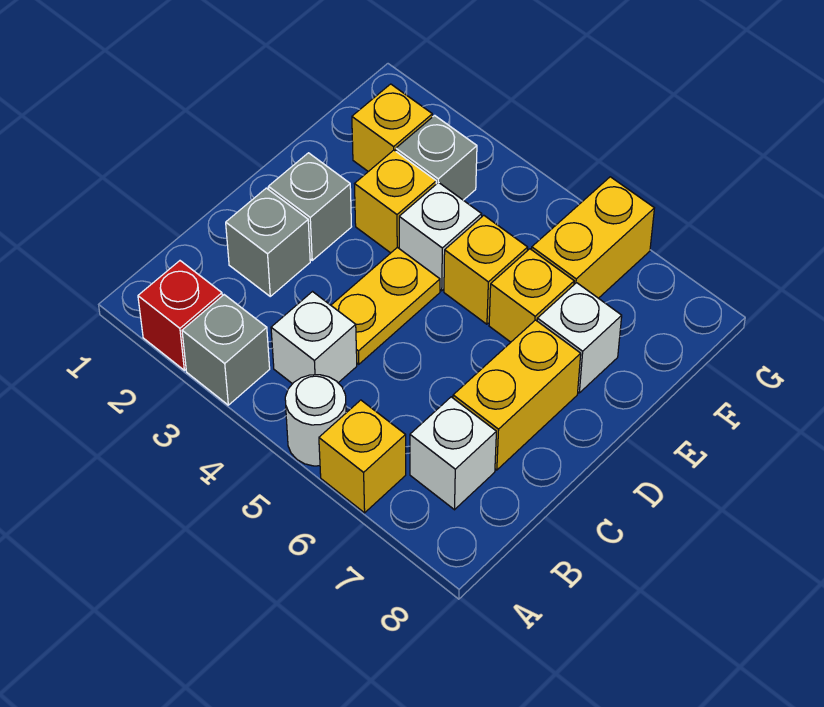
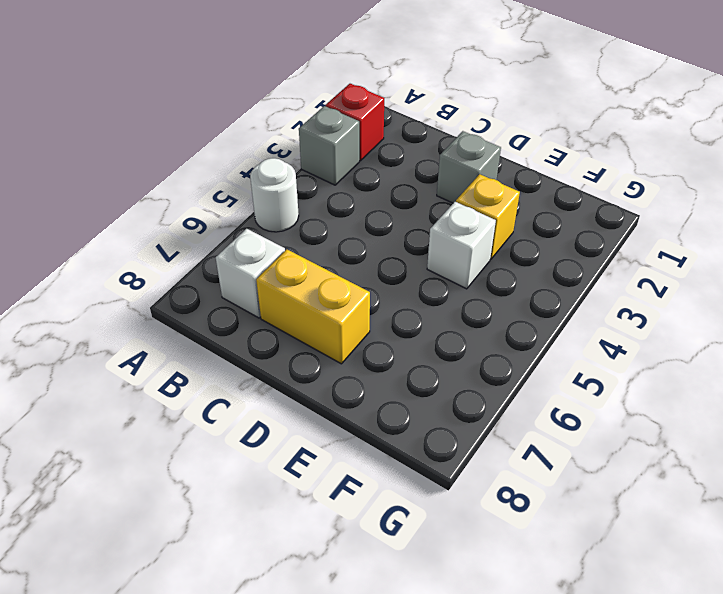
none -> yellow brick A6 level 1
none -> white brick B4 level 1
none -> grey brick C2 level 1

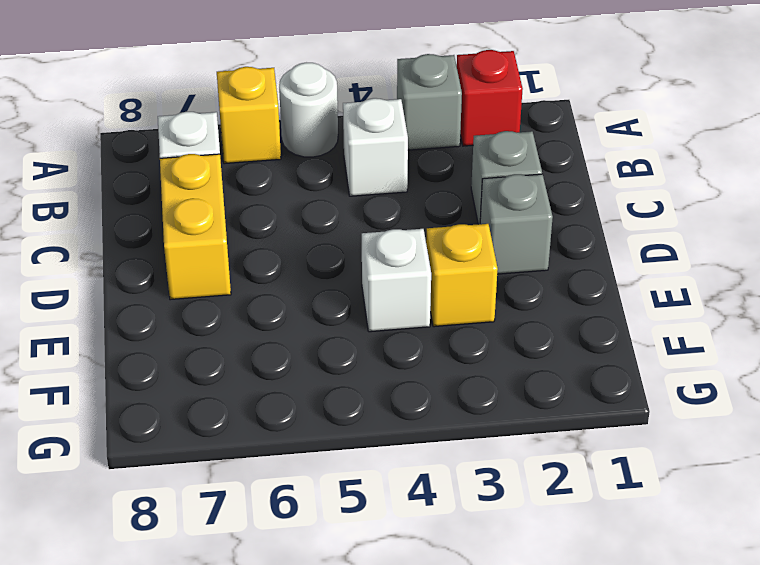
none -> yellow plate C4:D4 level 1
none -> yellow brick E5 level 1
none -> yellow brick E6 level 1

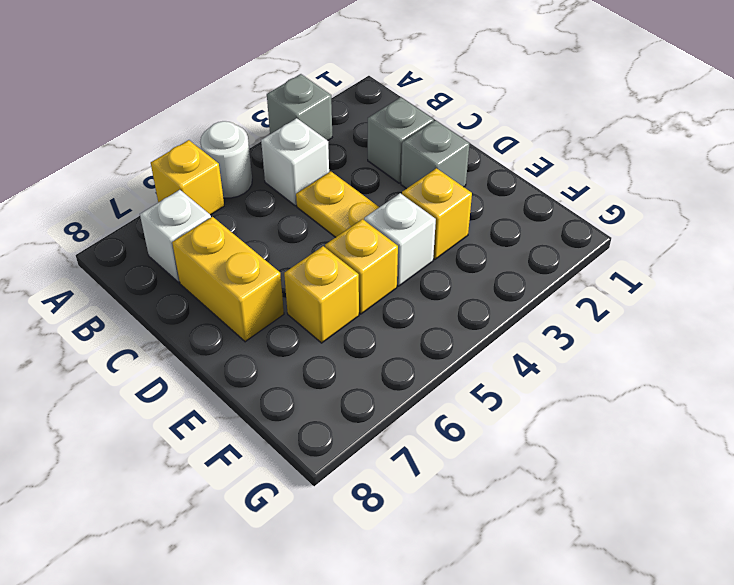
none -> red brick A2 level 1
none -> white brick E7 level 1
none -> yellow brick F2 level 1

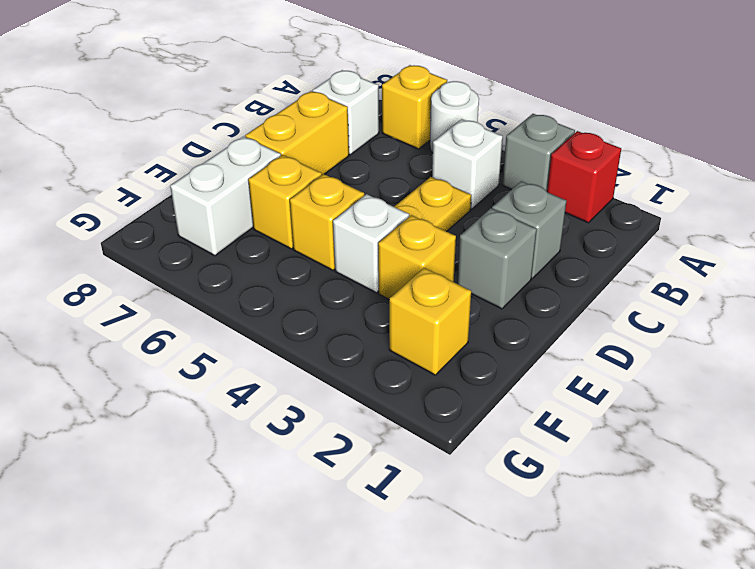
white brick E7:F7 level 1 -> white brick E7 level 1
none -> grey brick F3 level 1
none -> yellow brick F6:G6 level 1

